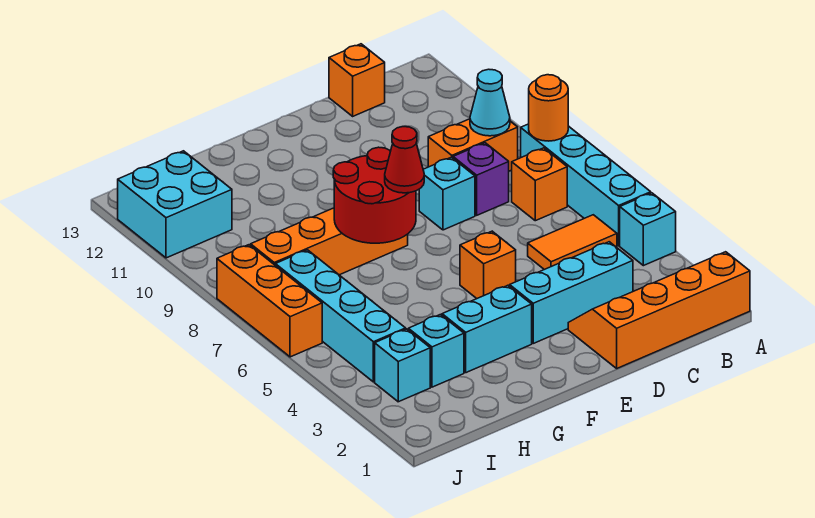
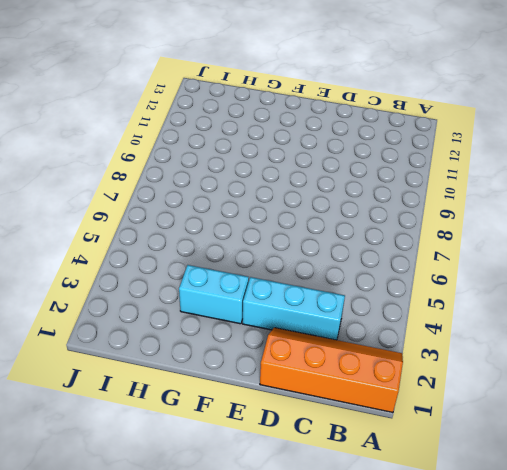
none -> cyan brick A4 level 1
none -> cyan brick A5:A8 level 1
none -> orange tile B5:C5 level 1

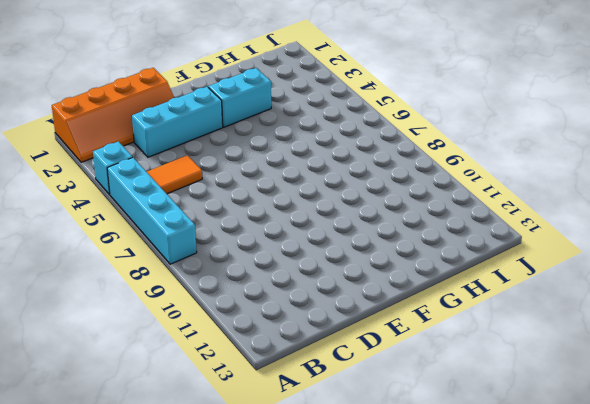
none -> orange brick B7 level 1
none -> orange brick B9:C9 level 1
none -> purple brick C8 level 1

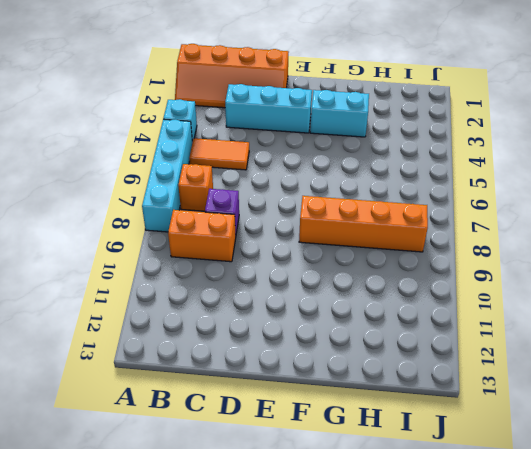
none -> orange brick C13 level 1
none -> cyan brick D8 level 1
none -> orange brick E5 level 1

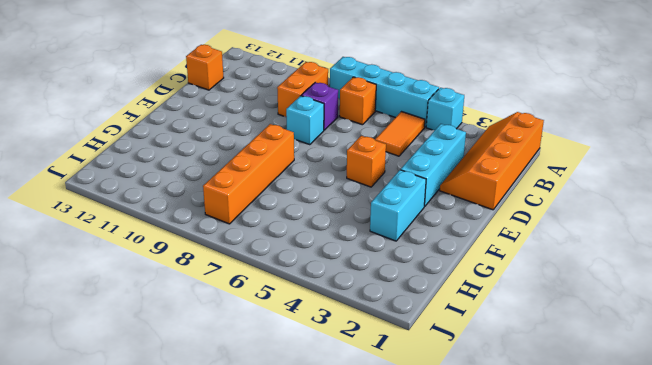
none -> cyan brick H3 level 1
none -> cyan brick I3 level 1
none -> cyan brick I4:I7 level 1

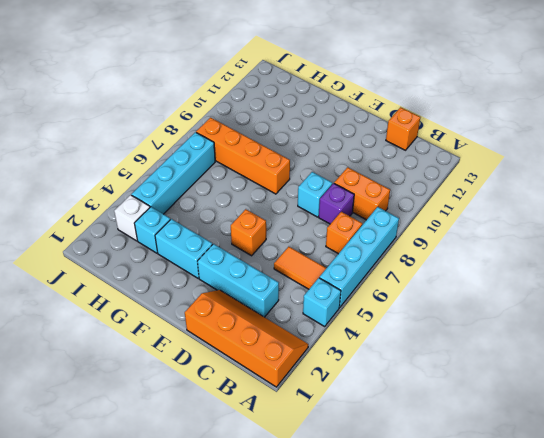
white brick I3 level 1 -> cyan brick I3 level 1
none -> cyan brick I11:J12 level 1
none -> orange brick J6:J8 level 1
none -> orange round brick A8 level 2

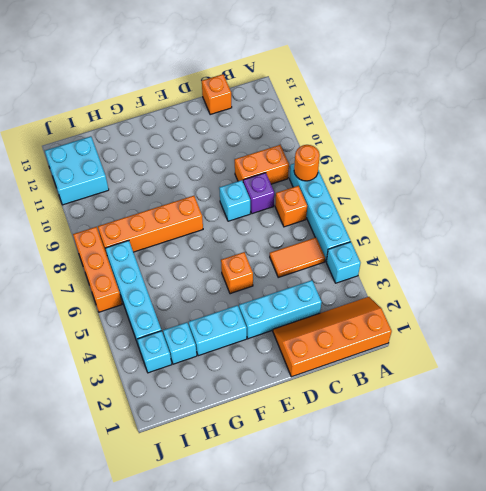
none -> cyan cone B9 level 2
none -> red round brick F7:G8 level 2
none -> red cone F7 level 3

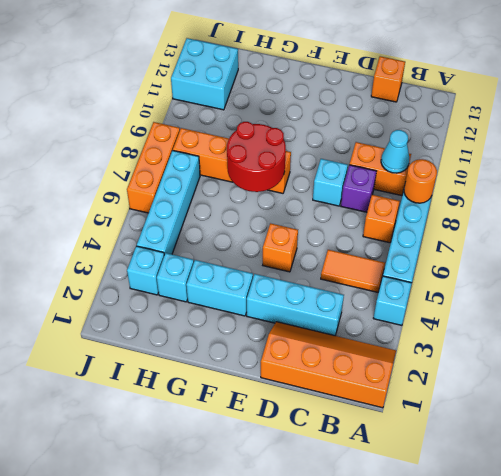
none -> red cone F7 level 3

